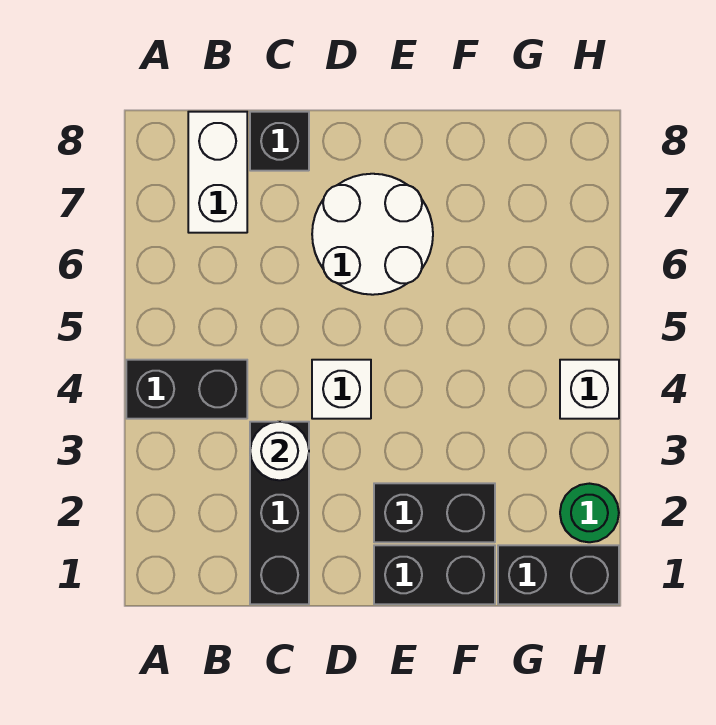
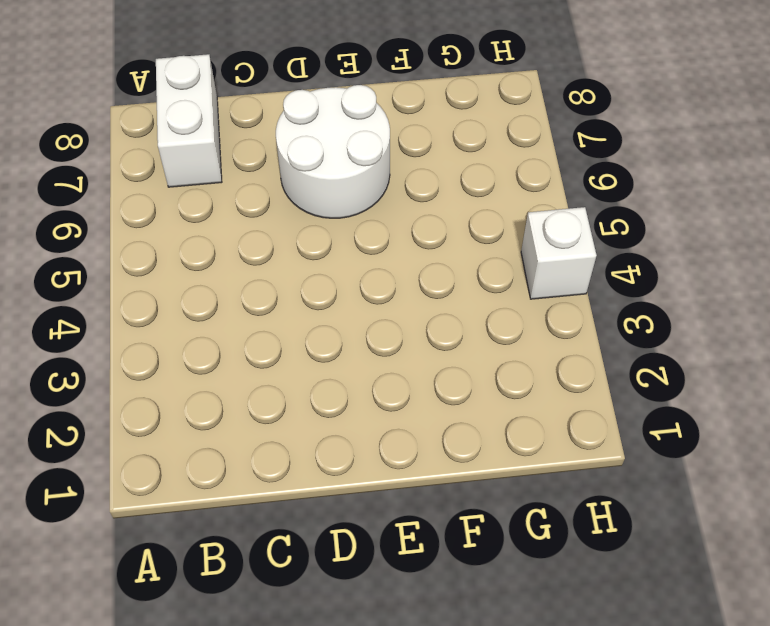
none -> black brick A4:B4 level 1
none -> black brick C1:C3 level 1
none -> black brick C8 level 1

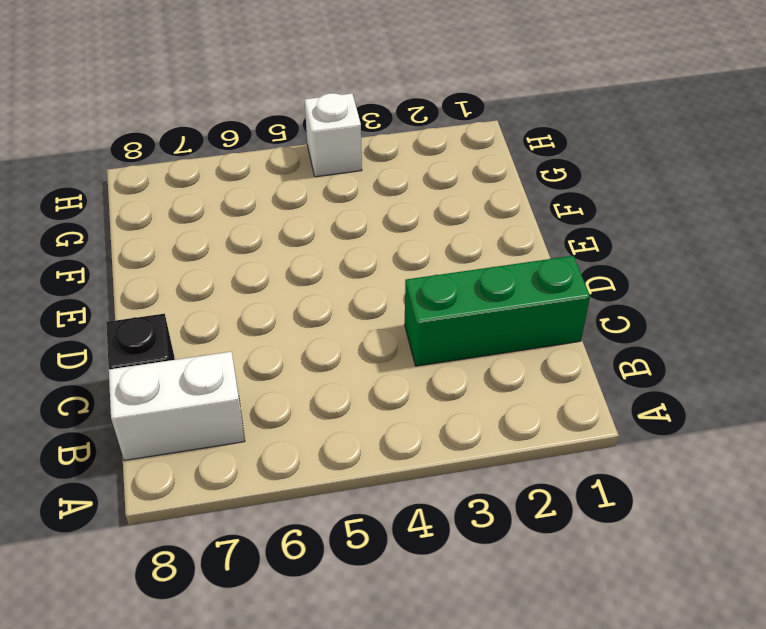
green brick C1:C3 level 1 -> black brick C1:C3 level 1
none -> black brick A4:B4 level 1
none -> white brick D4 level 1
none -> white round brick D6:E7 level 1

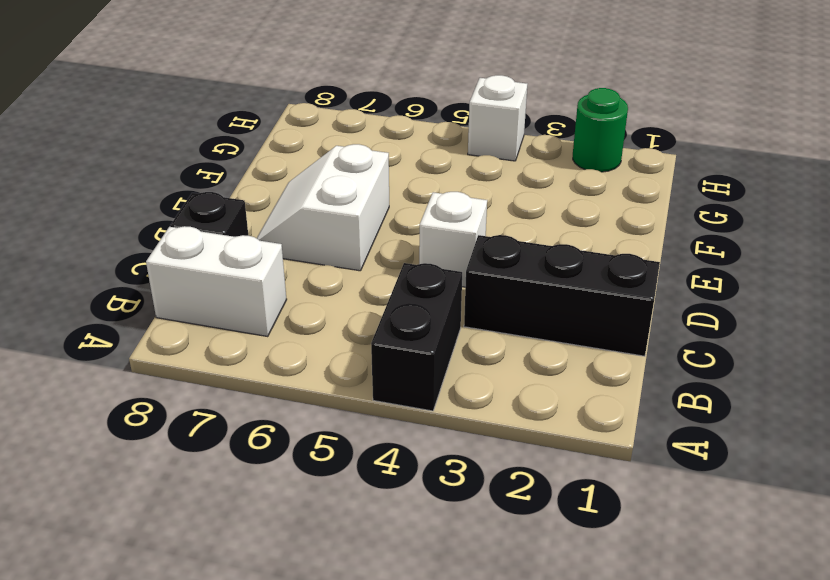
white slope D6:E7 level 1 top 6 -> white round brick D6:E7 level 1
none -> black brick E1:F1 level 1
none -> black brick E2:F2 level 1
none -> black brick G1:H1 level 1

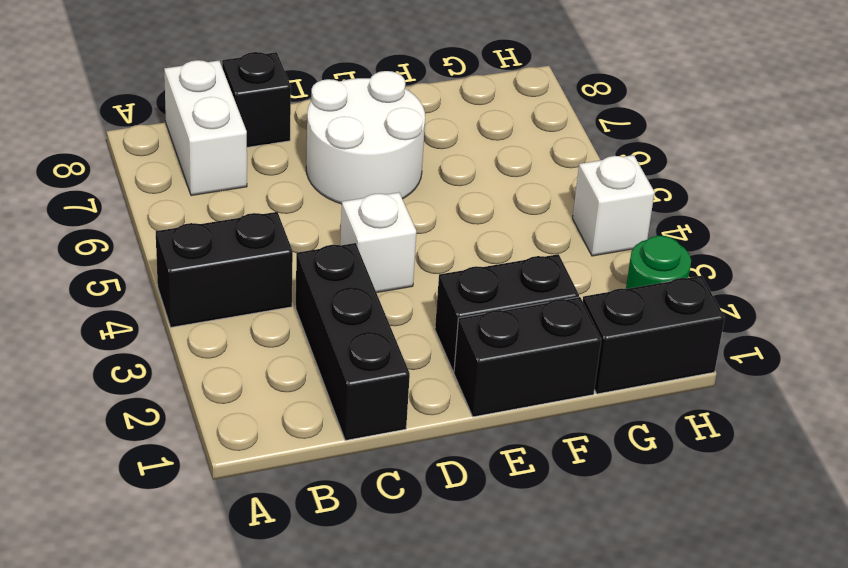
none -> white round brick C3 level 2

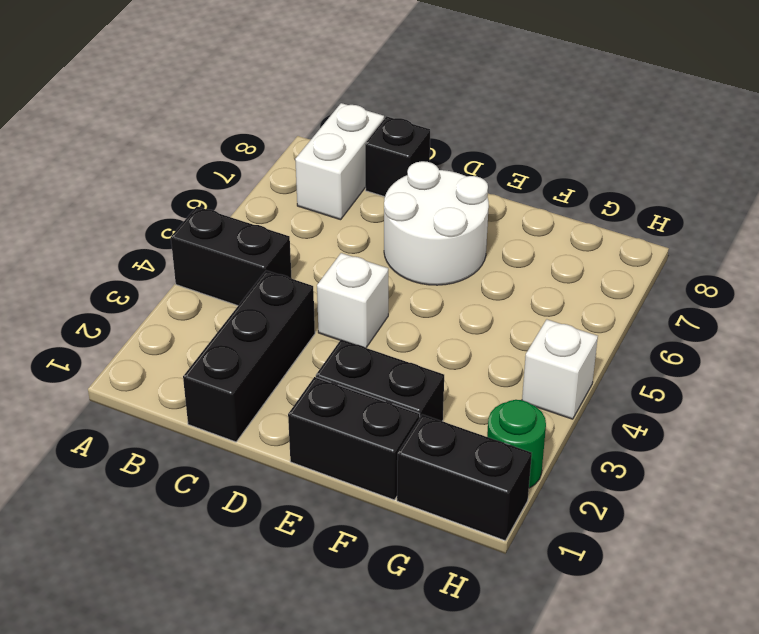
none -> white round brick C3 level 2

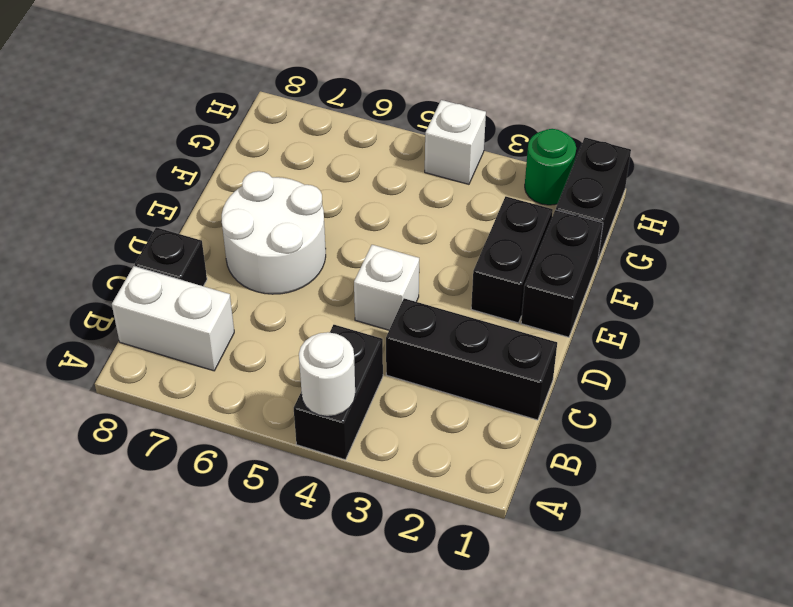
white round brick A4 level 2 -> white round brick C3 level 2

